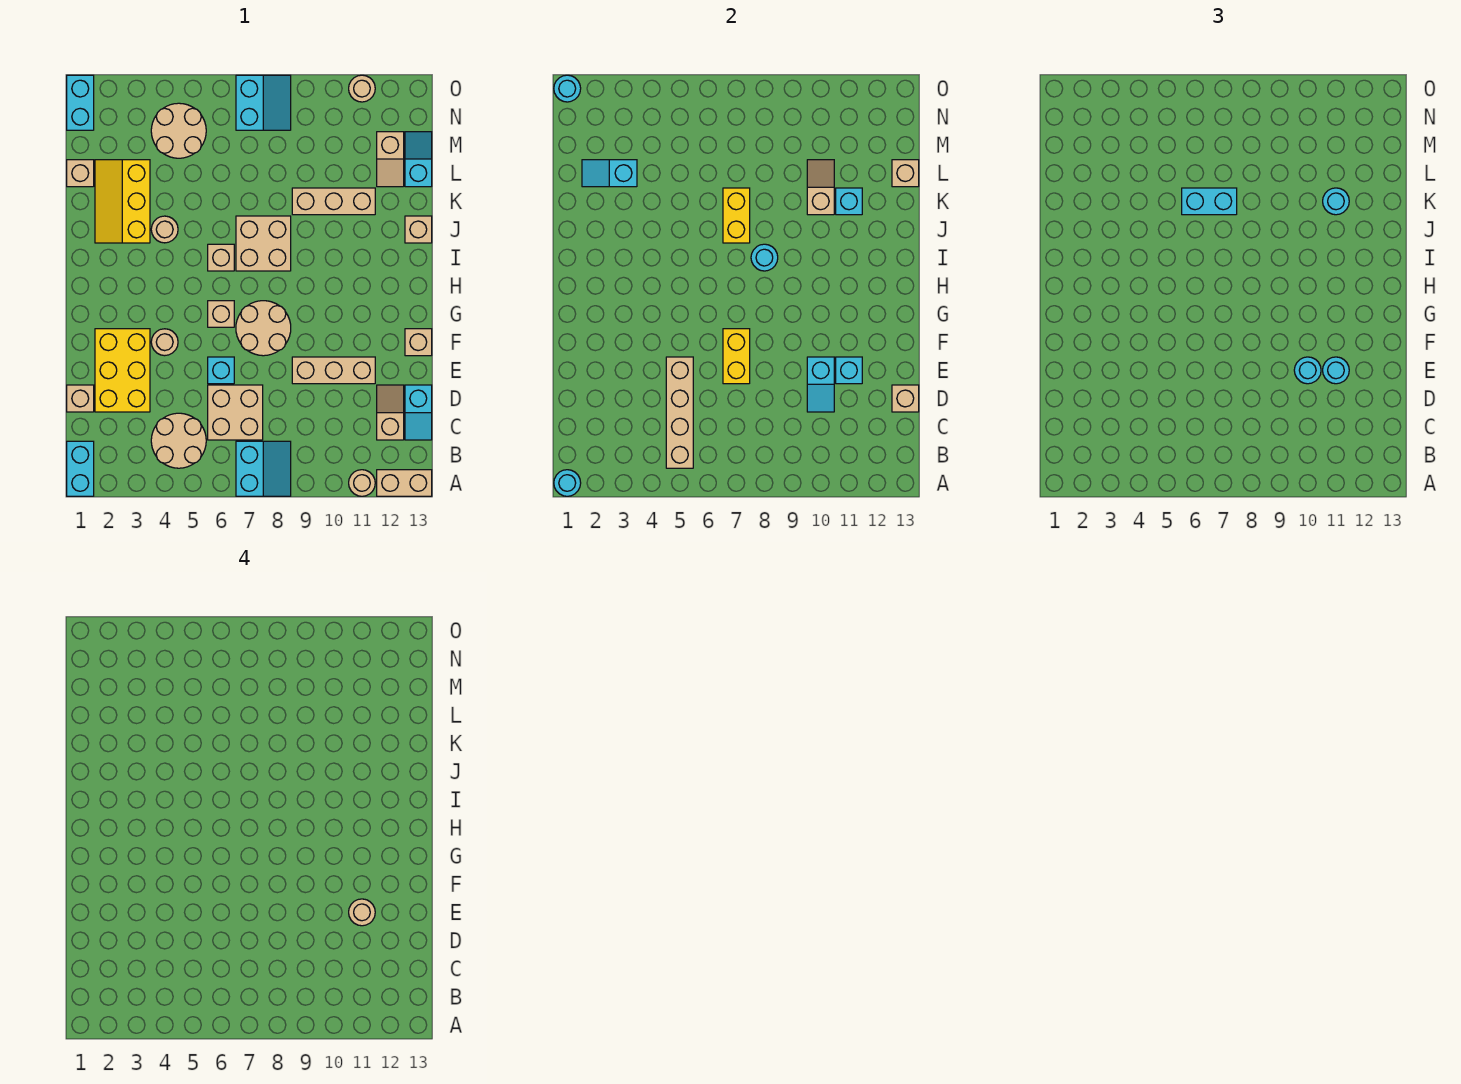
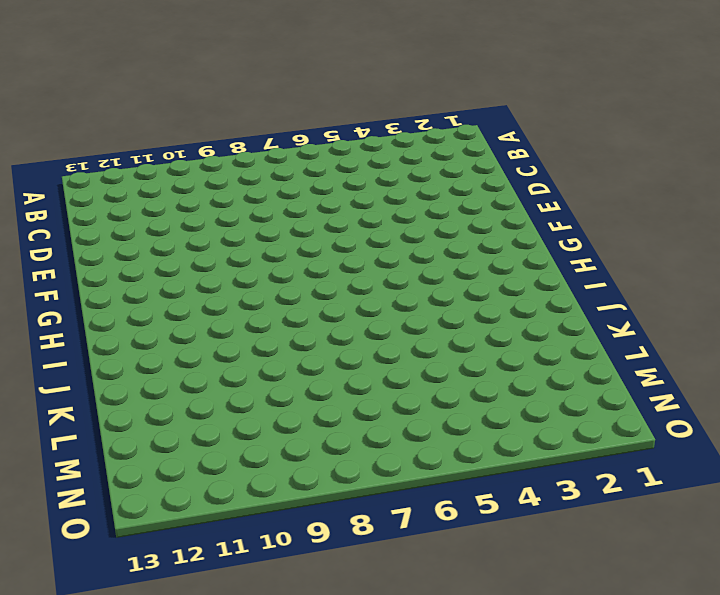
none -> cyan brick A1:B1 level 1
none -> cyan slope A7:B8 level 1 top 7
none -> tan round brick A11 level 1
none -> tan brick A12:A13 level 1

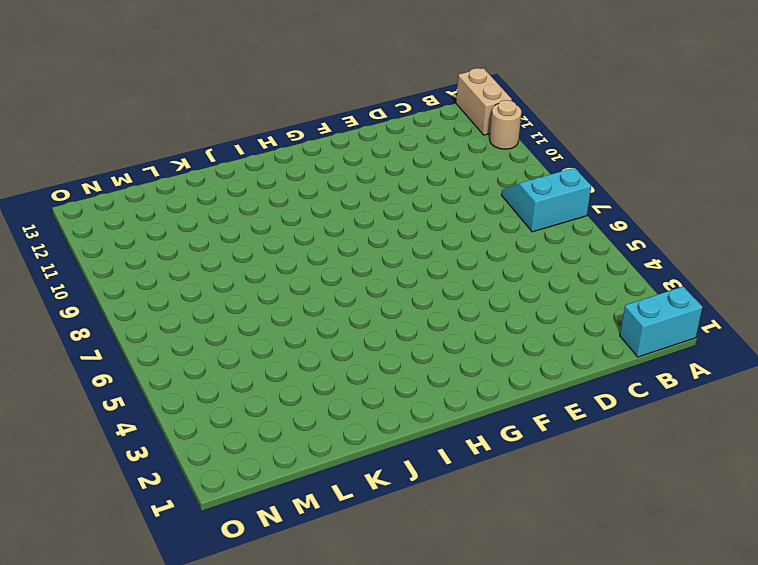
none -> tan round brick B4:C5 level 1
none -> tan brick C6:D7 level 1
none -> tan slope C12:D12 level 1 top C
none -> cyan slope C13:D13 level 1 top D

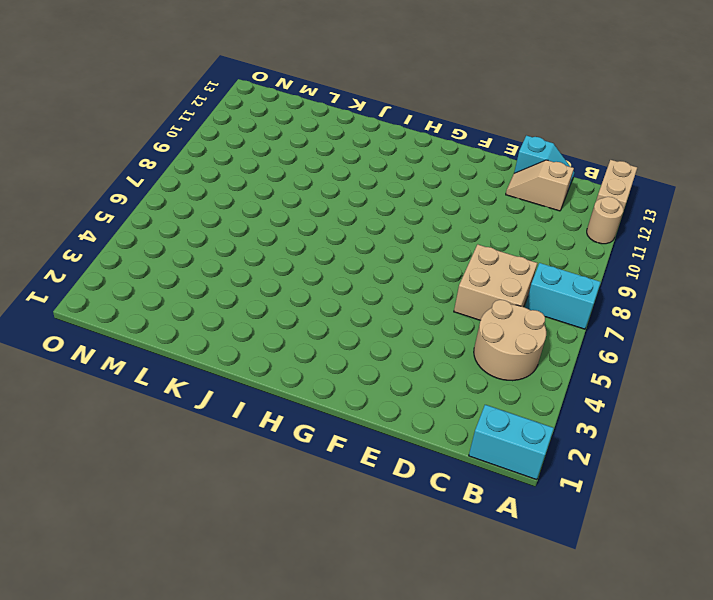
none -> tan brick D1 level 1
none -> yellow brick D2:F3 level 1
none -> cyan brick E6 level 1
none -> tan brick E9:E11 level 1

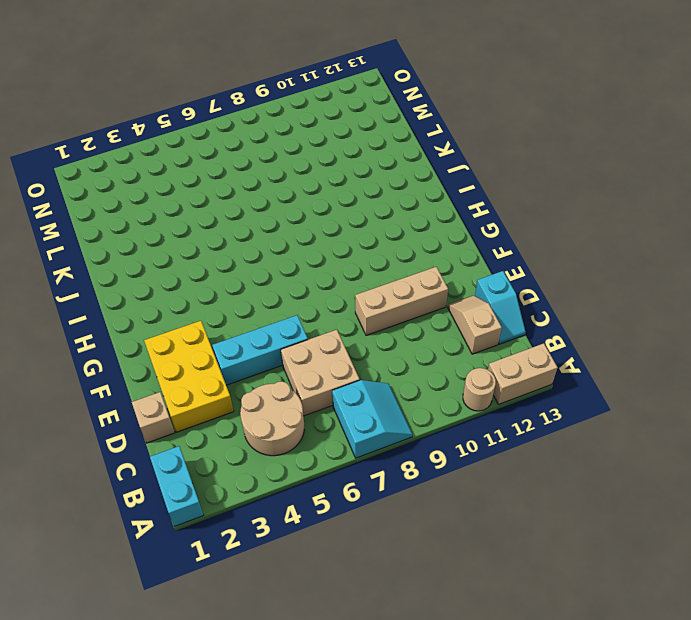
cyan brick E4:E6 level 1 -> cyan brick E6 level 1
none -> tan round brick F4 level 1
none -> tan round brick F7:G8 level 1
none -> tan brick F13 level 1
none -> tan brick G6 level 1

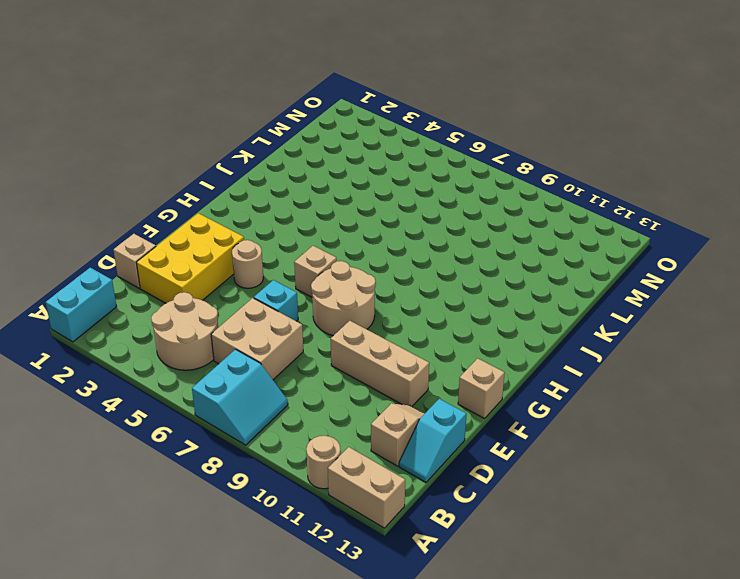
none -> tan brick I6 level 1
none -> tan brick I7:J8 level 1
none -> yellow slope J2:L3 level 1 top 3
none -> tan round brick J4 level 1

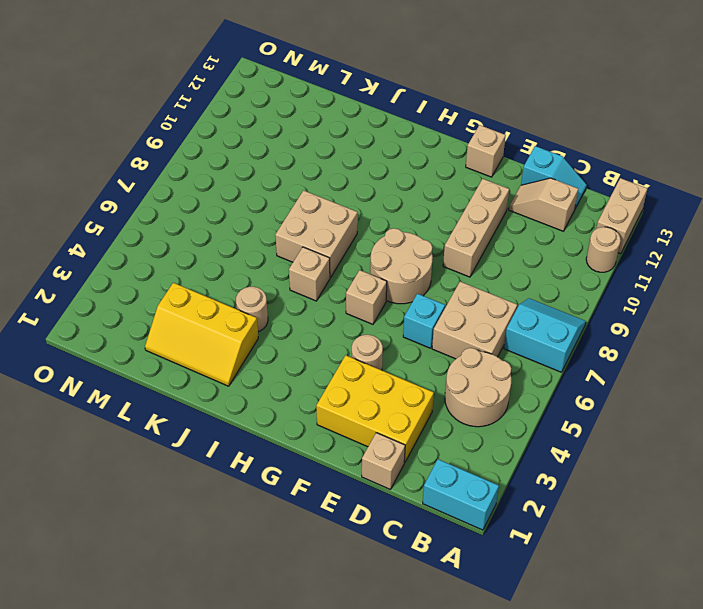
none -> tan brick J13 level 1
none -> tan brick K9:K11 level 1
none -> tan brick L1 level 1
none -> tan slope L12:M12 level 1 top M

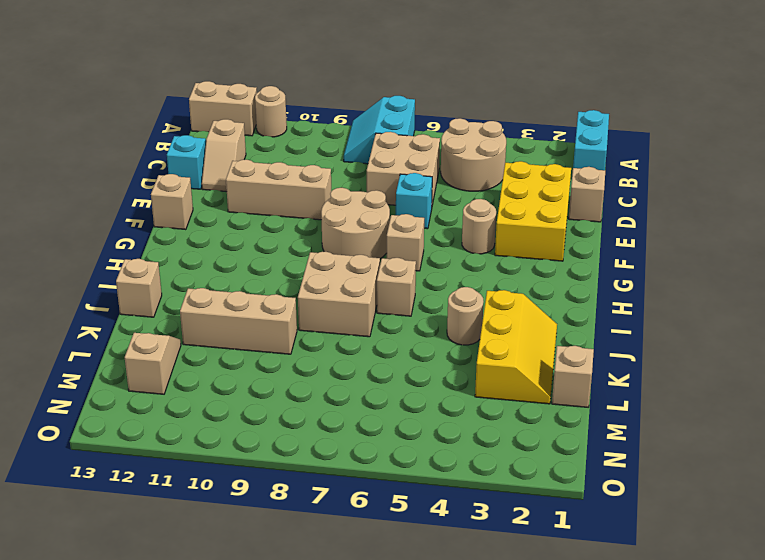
none -> cyan slope L13:M13 level 1 top L
none -> tan round brick M4:N5 level 1
none -> cyan brick N1:O1 level 1
none -> cyan slope N7:O8 level 1 top 7

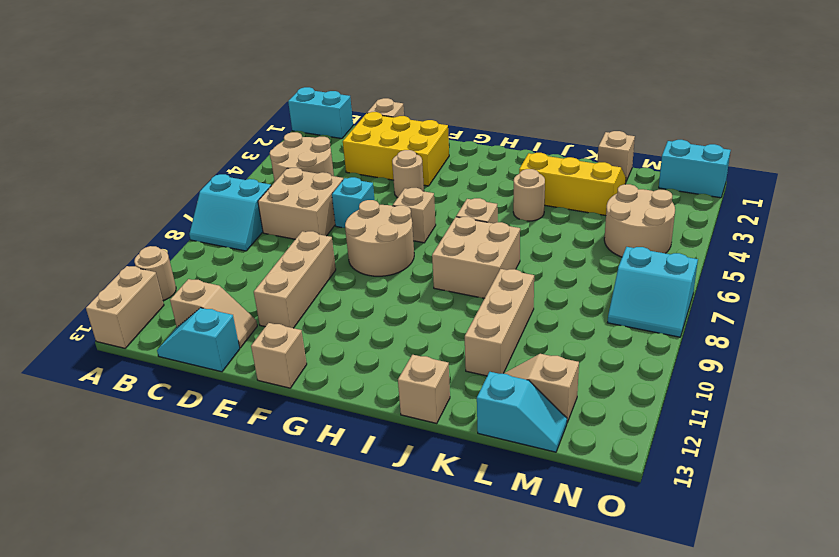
none -> tan round brick O11 level 1
none -> cyan round brick A1 level 2
none -> tan brick B5:E5 level 2
none -> cyan slope D10:E10 level 2 top E

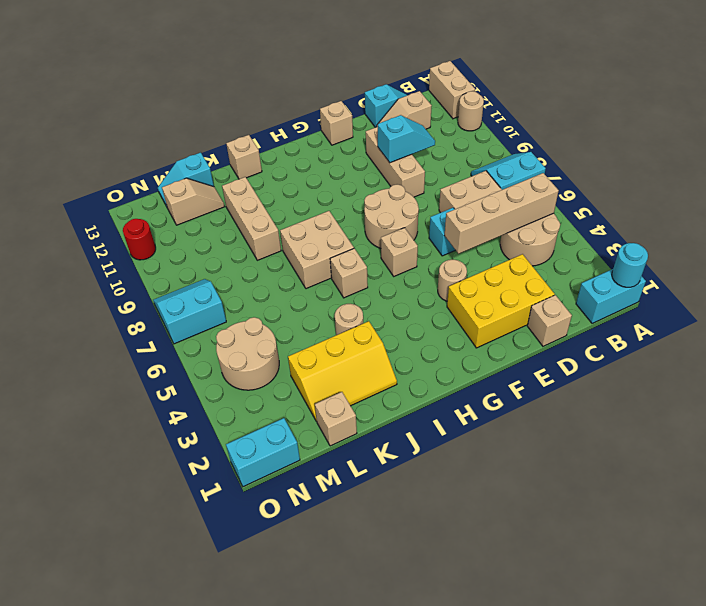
red round brick O11 level 1 -> tan round brick O11 level 1
none -> tan brick D13 level 2
none -> yellow brick E7:F7 level 2
none -> cyan brick E11 level 2
none -> cyan round brick I8 level 2

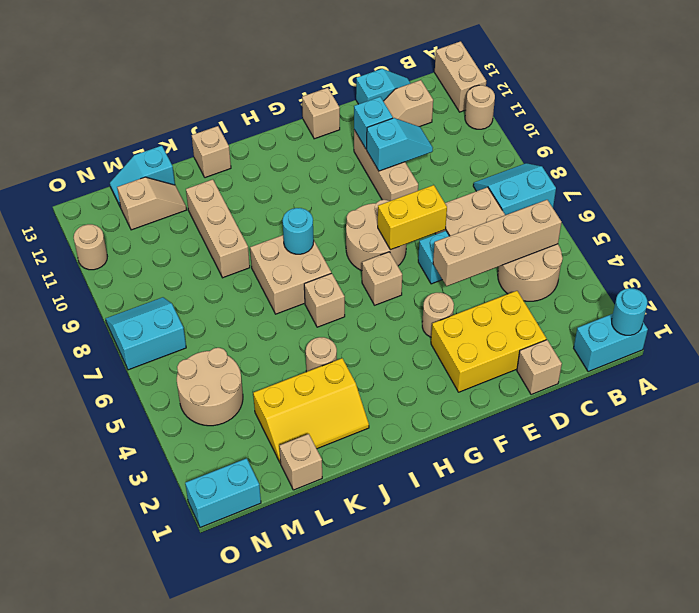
none -> tan brick D13 level 2
none -> yellow brick J7:K7 level 2
none -> tan slope K10:L10 level 2 top K
none -> cyan brick K11 level 2

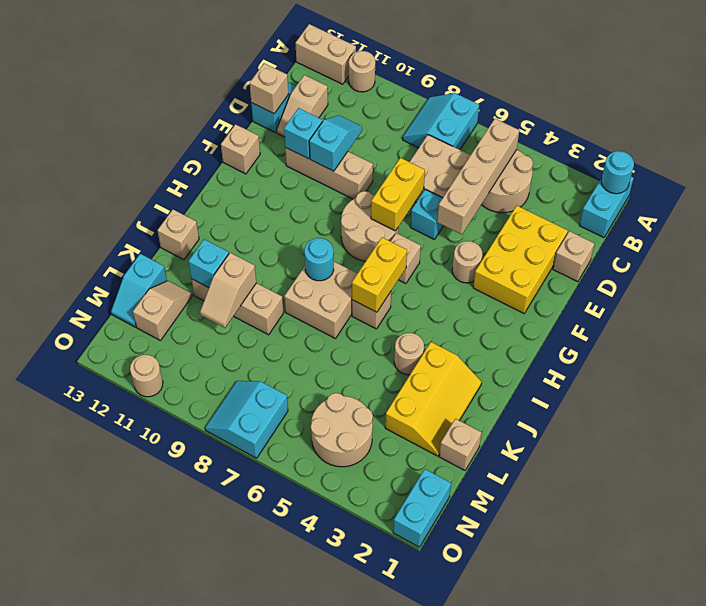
yellow brick H6:I6 level 2 -> yellow brick J7:K7 level 2
none -> cyan slope L2:L3 level 2 top 3
none -> tan brick L13 level 2
none -> cyan round brick O1 level 2
none -> cyan round brick E10 level 3

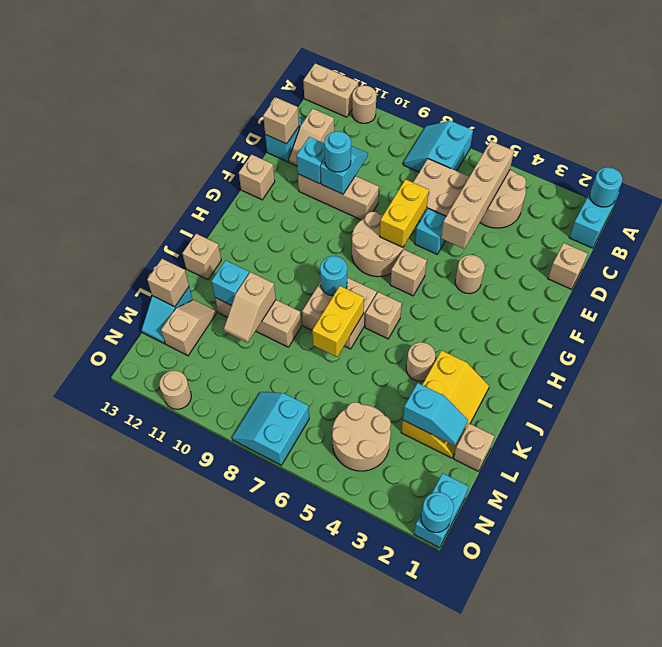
none -> yellow brick D2:F3 level 1
none -> cyan round brick E11 level 3
none -> cyan brick K6:K7 level 3
none -> cyan round brick K11 level 3

